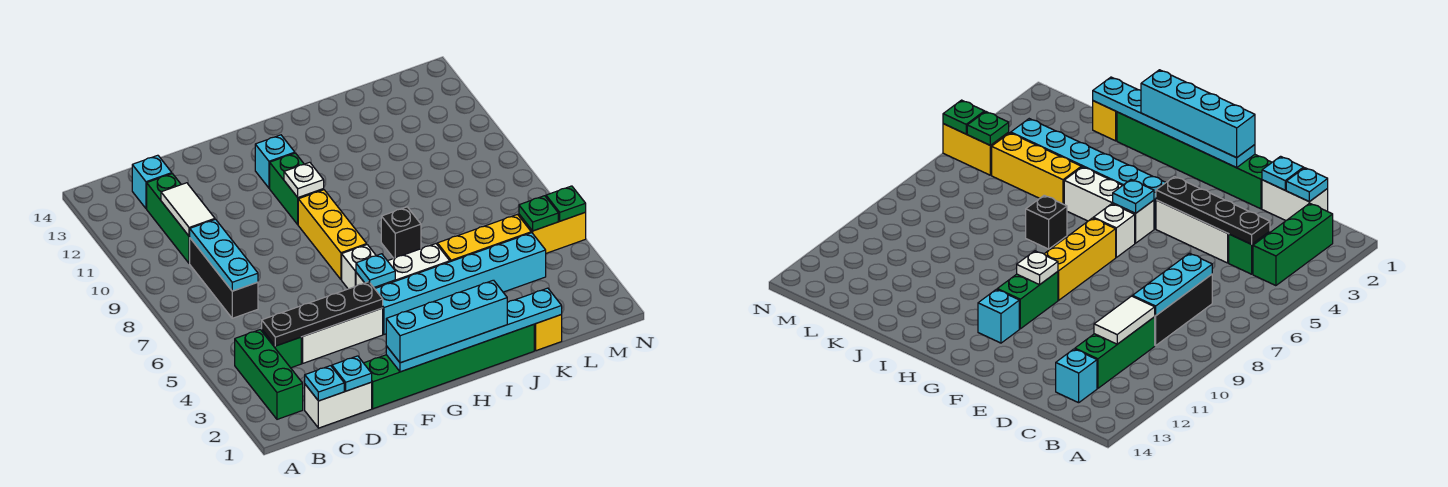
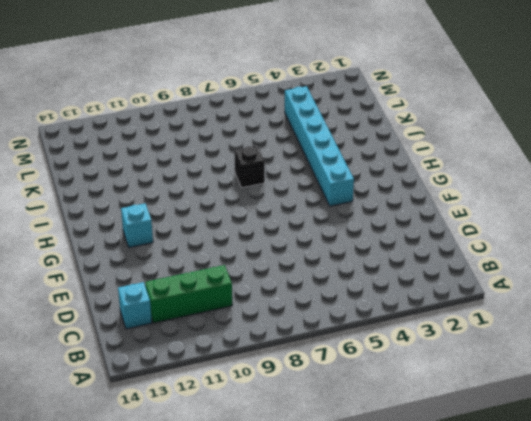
none -> green brick B2:B4 level 1
none -> white brick C1:D1 level 1
none -> green brick C4 level 1

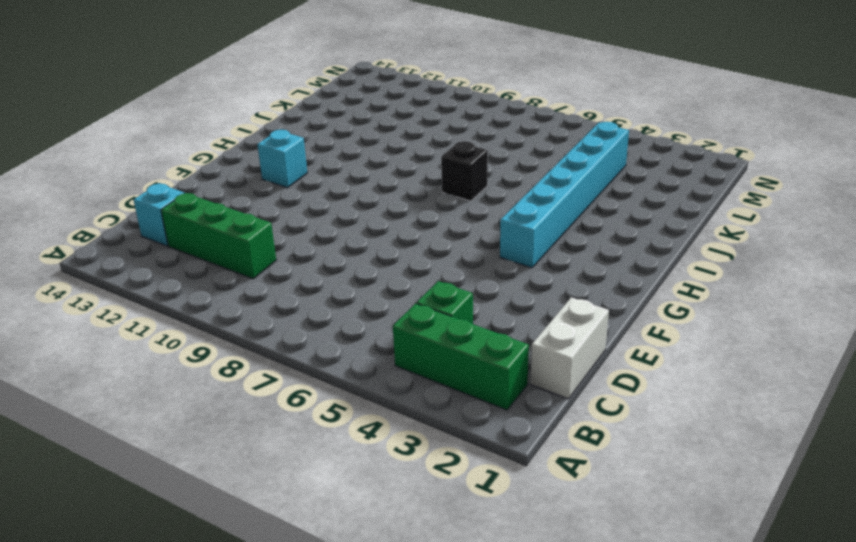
none -> black brick C7:C9 level 1
none -> white brick D4:F4 level 1
none -> green brick E1:J1 level 1

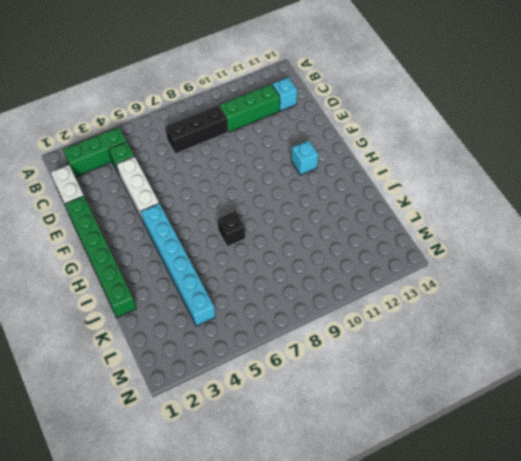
none -> white brick G5:I5 level 1
none -> white brick G6 level 1
none -> yellow brick G7:G9 level 1

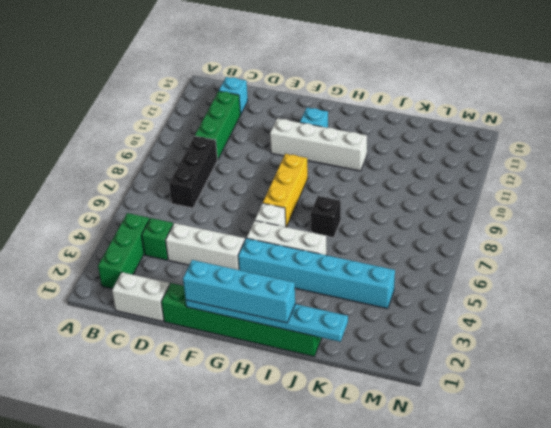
white brick F11:I11 level 1 -> green brick G10:G11 level 1
none -> yellow brick J5:L5 level 1
none -> yellow brick K1 level 1
none -> yellow brick M5:N5 level 1

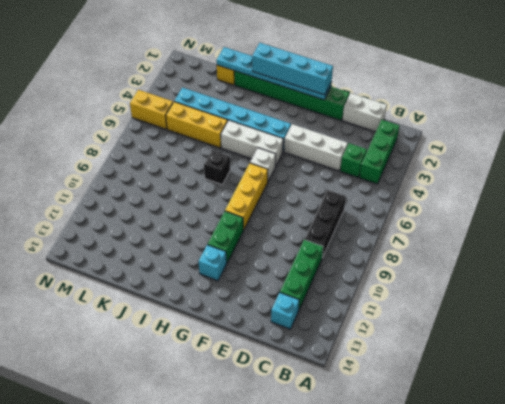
none -> cyan plate C1 level 2
none -> black plate C4:F4 level 2
none -> cyan plate C7:C9 level 2

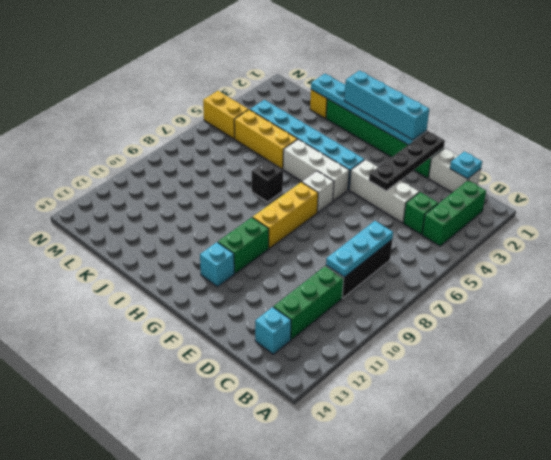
black plate E1:E4 level 2 -> black plate C4:F4 level 2
none -> white tile C10:C11 level 2
none -> cyan plate D1 level 2
none -> cyan plate G5 level 2

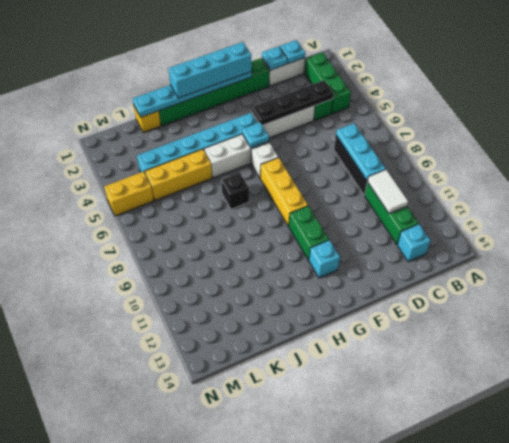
none -> white plate G10 level 2
none -> green plate M5 level 2
none -> green plate N5 level 2

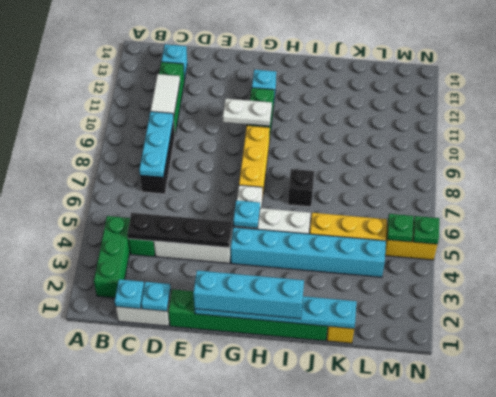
white plate F10:G10 level 2 -> white plate G10 level 2

